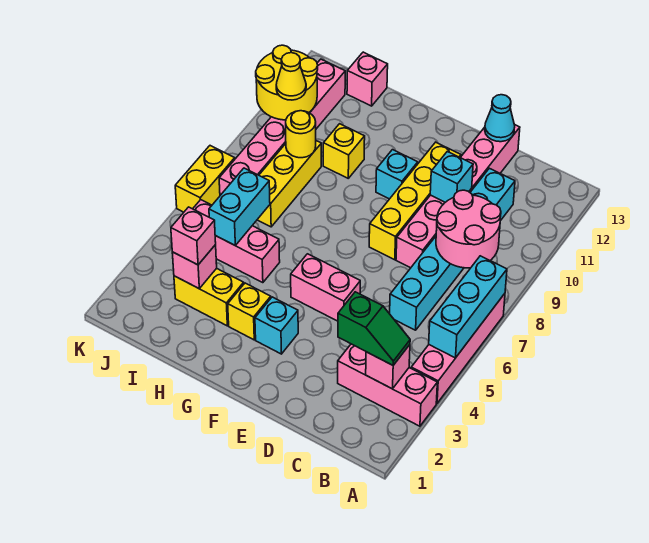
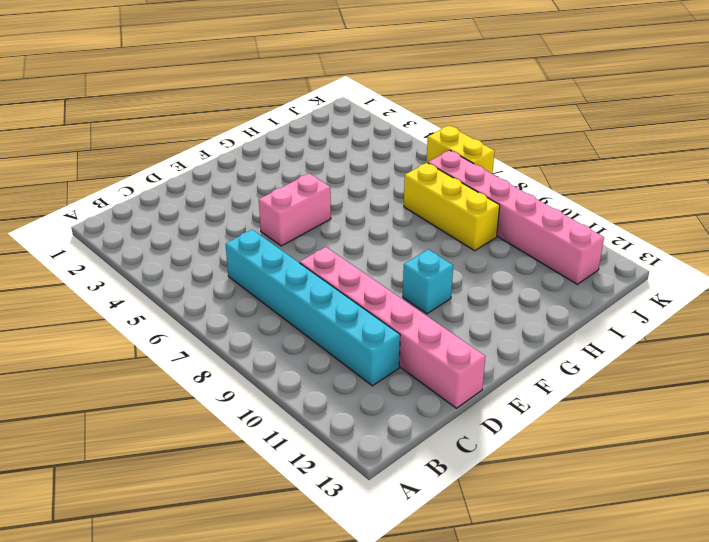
none -> pink brick A3:C3 level 1
none -> pink brick A4:A7 level 1
none -> yellow brick E8:E11 level 1

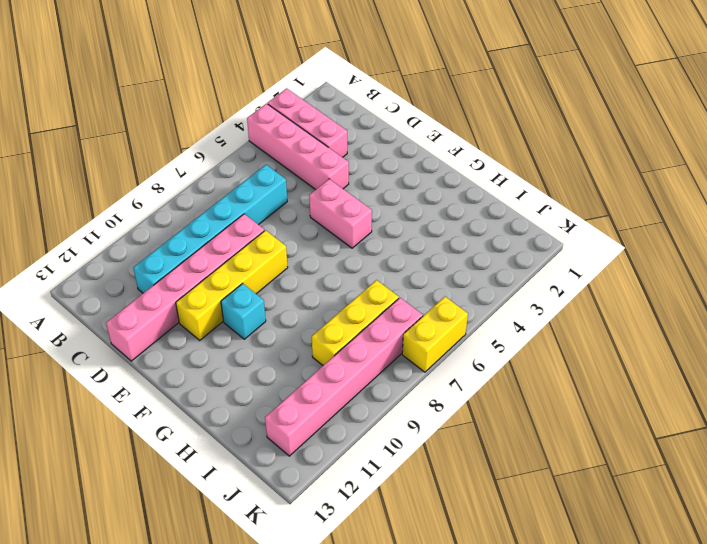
pink brick A4:D4 level 1 -> pink brick A4:A7 level 1
none -> cyan brick F3 level 1
none -> yellow brick G3 level 1
none -> yellow brick H3:I3 level 1

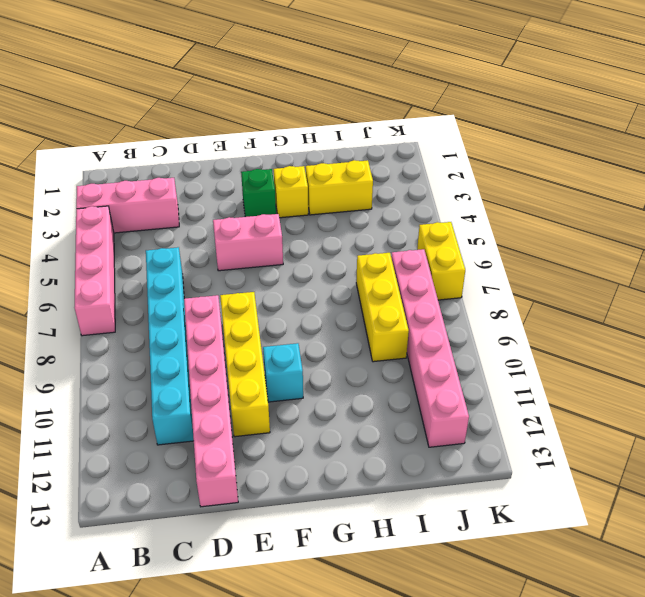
green brick F3 level 1 -> cyan brick F3 level 1
none -> pink brick H5:J5 level 1
none -> yellow brick H10 level 1
none -> pink brick I13 level 1

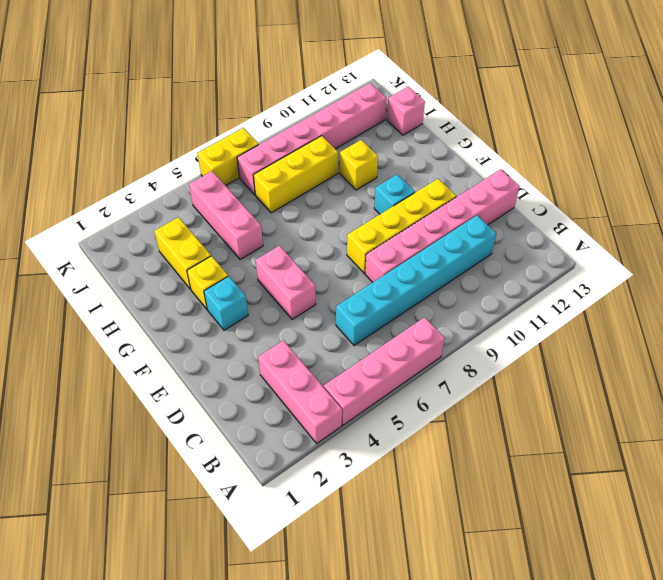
none -> cyan brick A5:A7 level 2
none -> pink brick B3 level 2
none -> pink round brick B8:C9 level 2

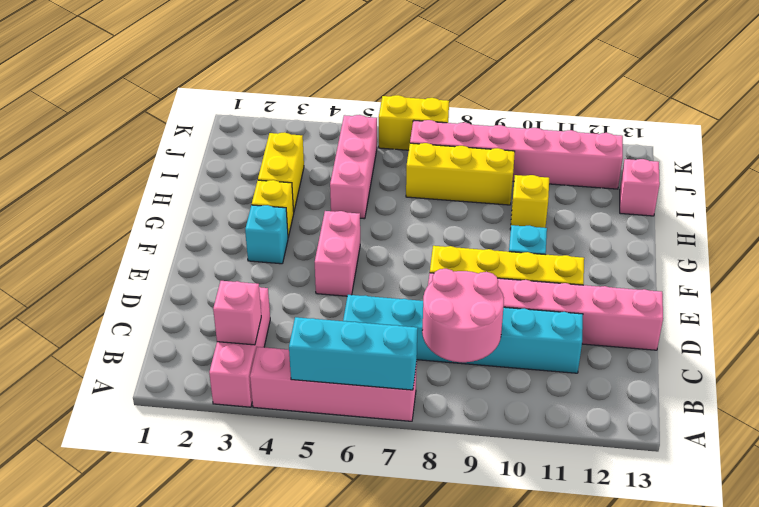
none -> cyan brick D10 level 2
none -> cyan cone D13 level 2
none -> pink brick I3 level 2

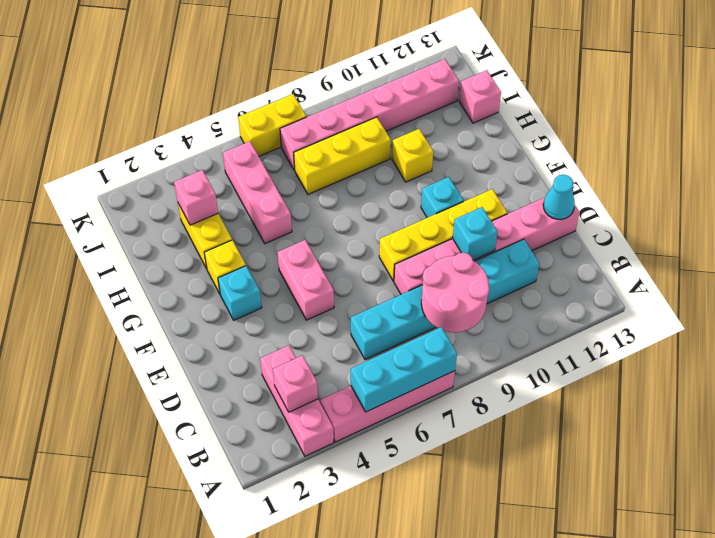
none -> cyan brick I5:I6 level 2
none -> yellow round brick I9 level 2
none -> yellow round brick J10:K11 level 2

